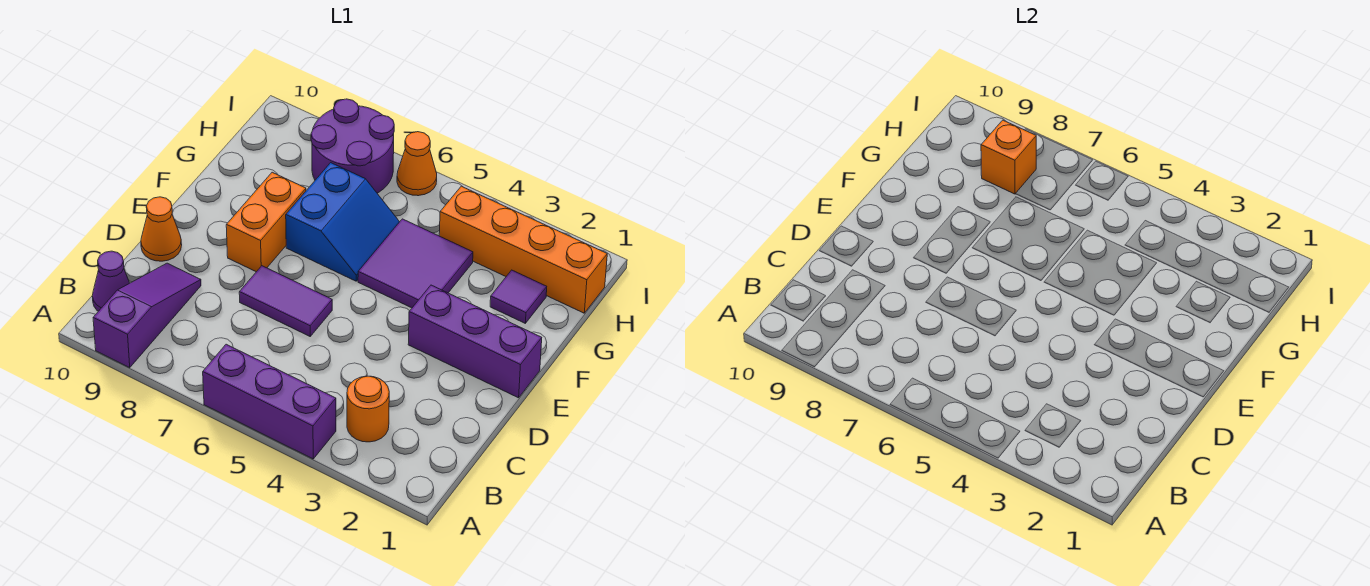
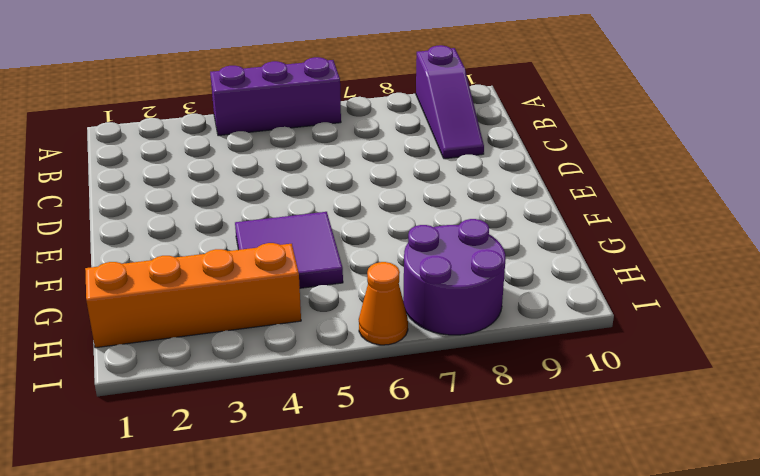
none -> orange round brick B3 level 1
none -> purple cone B10 level 1
none -> purple tile D6:D7 level 1

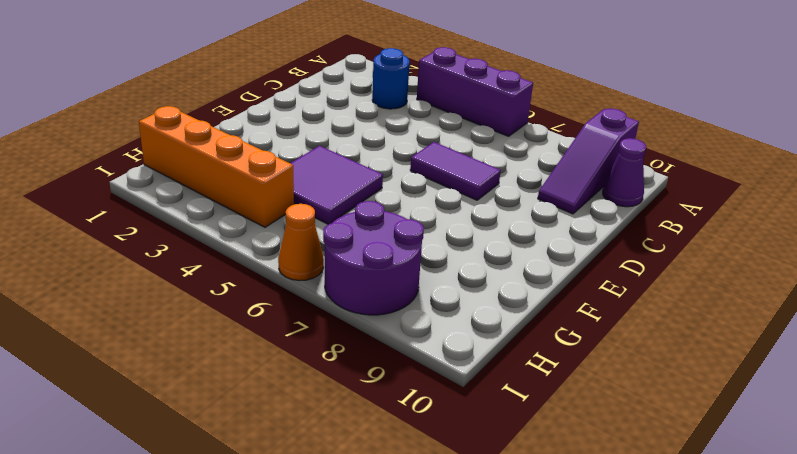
blue round brick B3 level 1 -> orange round brick B3 level 1
none -> orange cone D10 level 1
none -> purple brick E1:E3 level 1
none -> orange brick E8:F8 level 1

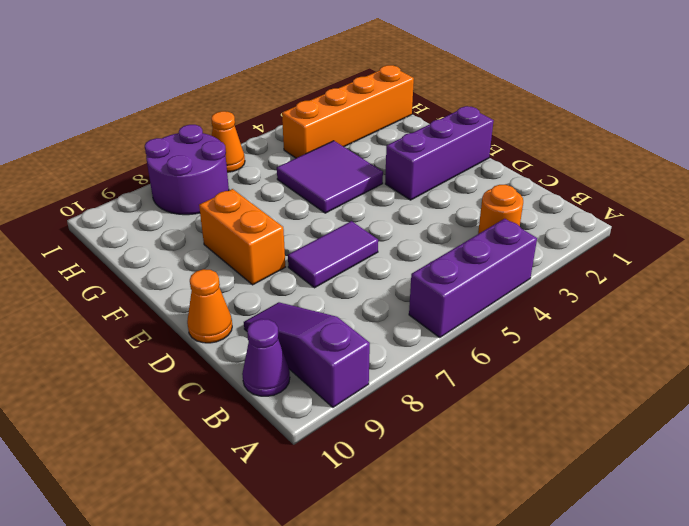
none -> blue slope F6:G7 level 1 top 7
none -> purple tile G2 level 1
none -> orange brick H8 level 2

